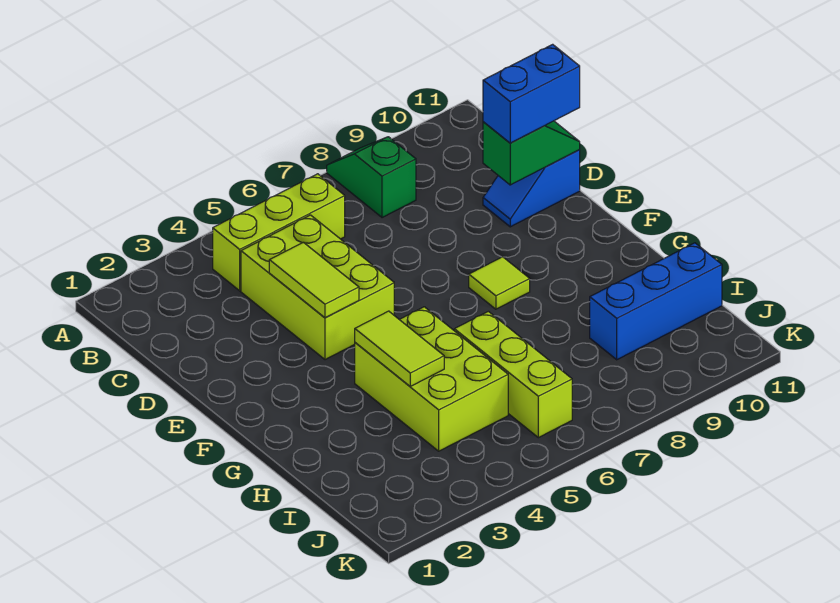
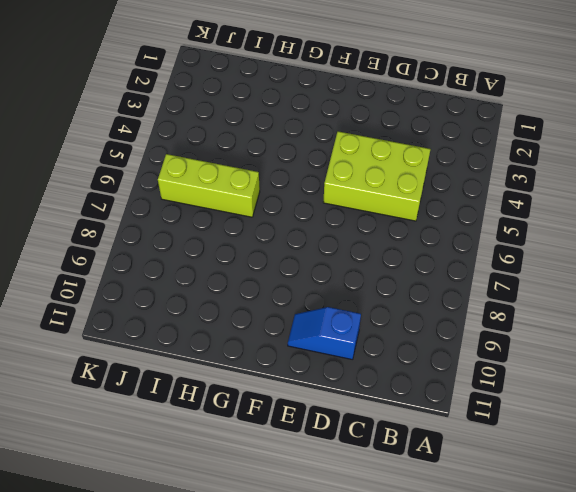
blue slope D10:E10 level 1 top D -> blue slope D10:D11 level 1 top 11
none -> green slope A8:B8 level 1 top B
none -> lime brick B4:B6 level 1
none -> lime tile F8 level 1

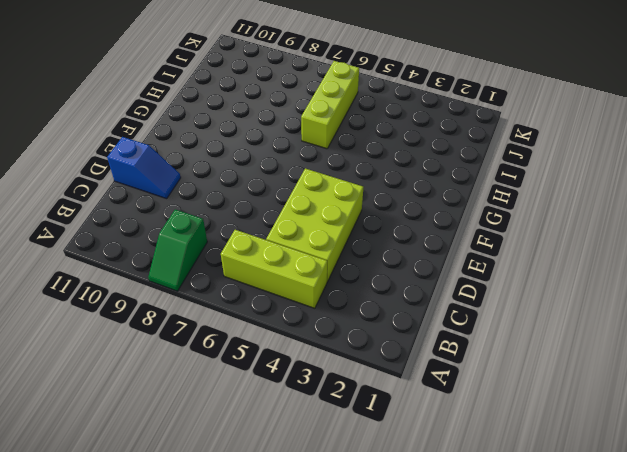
none -> lime tile F8 level 1
none -> lime brick G4:I5 level 1
none -> blue brick I9:I11 level 1

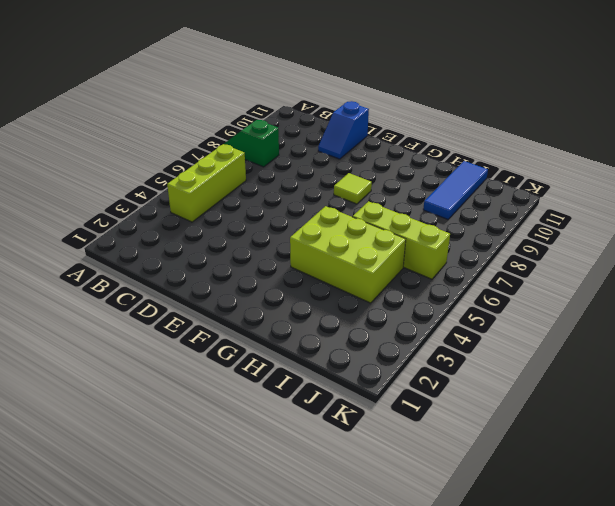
blue tile I9:I11 level 1 -> blue brick I9:I11 level 1
none -> lime brick C4:E5 level 1
none -> lime tile D4:E4 level 2
none -> green slope D10:D11 level 2 top 10

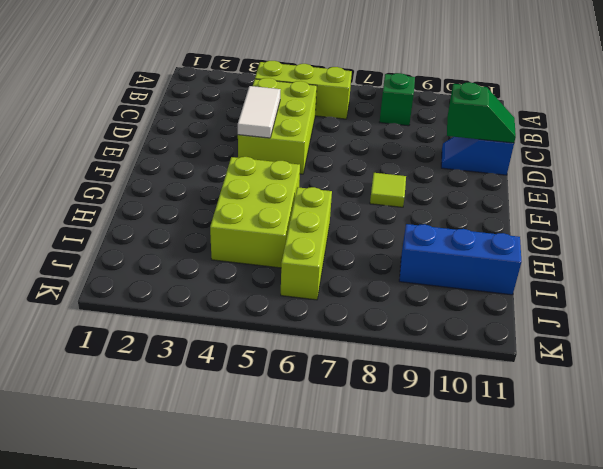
white tile D4:E4 level 2 -> lime tile D4:E4 level 2
none -> lime tile G4:H4 level 2
none -> blue brick D10:D11 level 3

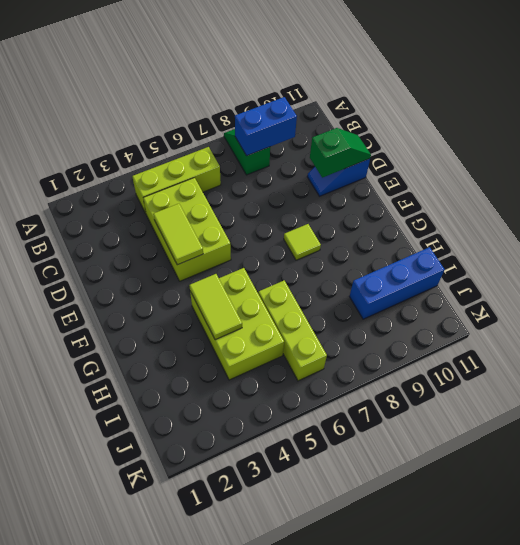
blue brick B8:B9 level 2 -> blue brick D10:D11 level 3

